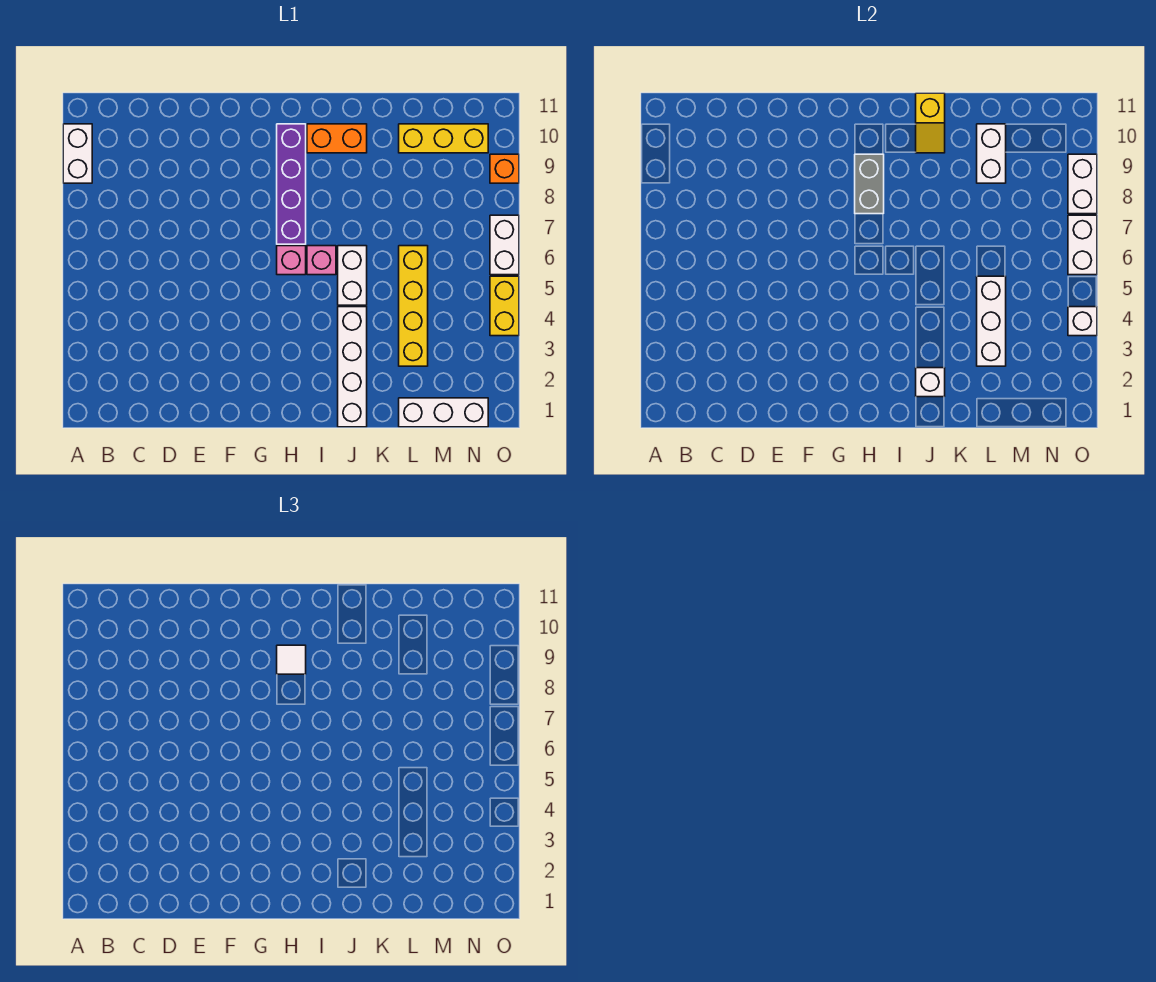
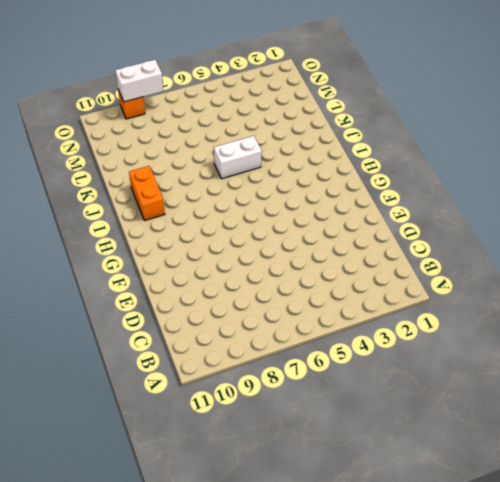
none -> white brick A9:A10 level 1
none -> pink brick H6 level 1
none -> purple brick H7:H10 level 1

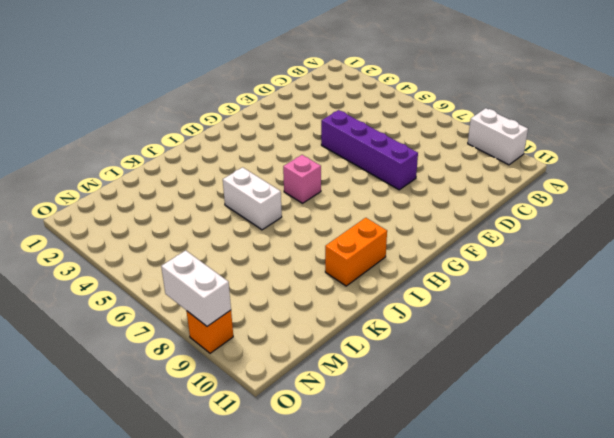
purple brick E5:E8 level 1 -> purple brick H7:H10 level 1
none -> pink brick I6 level 1
none -> white brick J1:J4 level 1
none -> white brick L1:N1 level 1

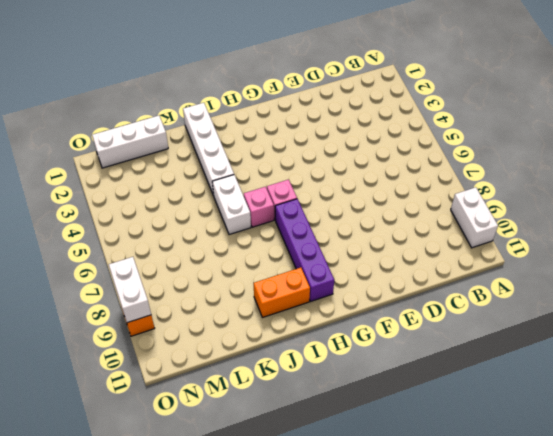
none -> yellow brick L3:L6 level 1
none -> yellow brick L10:N10 level 1
none -> yellow brick O4:O5 level 1

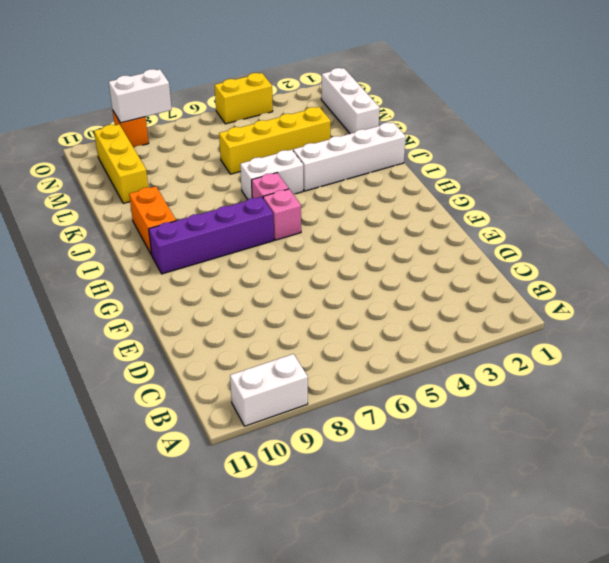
none -> white brick O6:O7 level 1
none -> grey brick H8:H9 level 2
none -> white brick J2 level 2

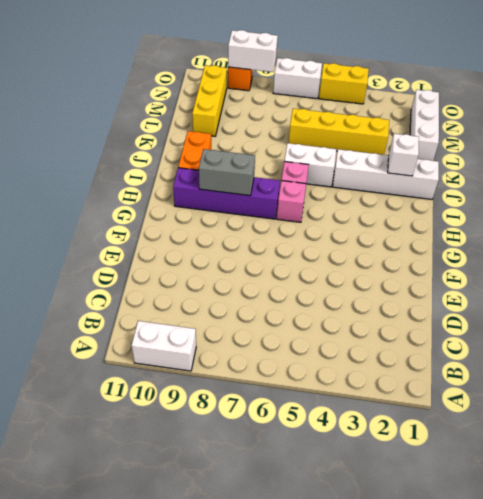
none -> yellow slope J10:J11 level 2 top 11
none -> white brick L3:L5 level 2
none -> white brick L9:L10 level 2

